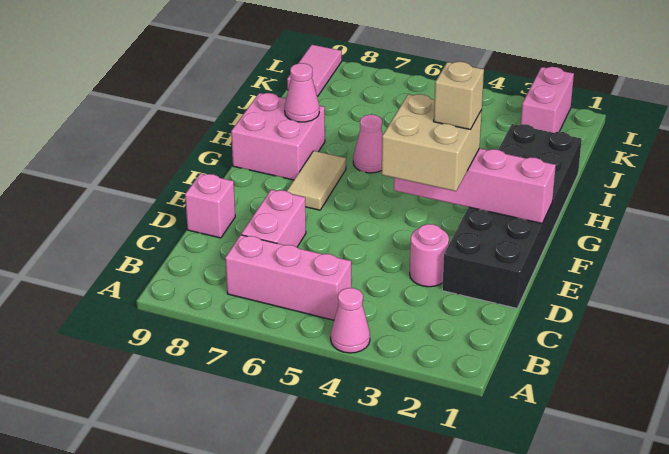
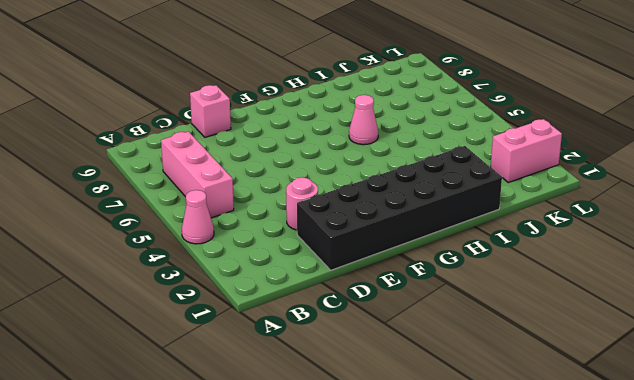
none -> pink brick C7:D7 level 1
none -> tan tile F7:G7 level 1
none -> pink brick G8:H9 level 1

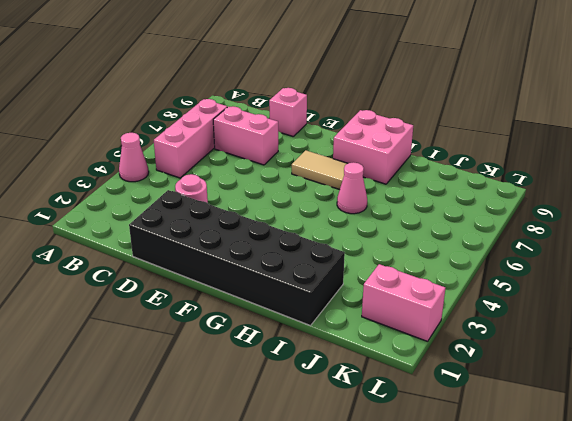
none -> pink tile K9:L9 level 1
none -> pink brick F1:F4 level 2
none -> pink cone H8 level 2

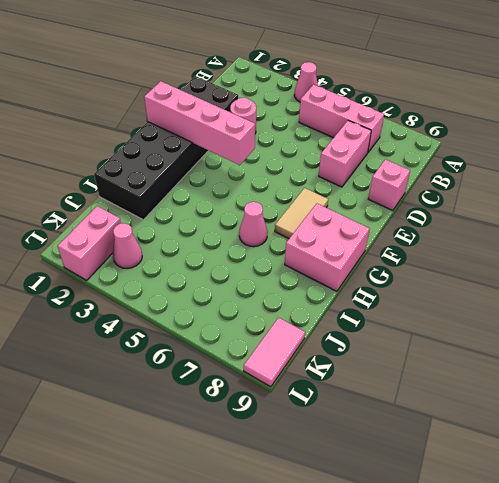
pink cone K3 level 1 -> pink cone H8 level 2
none -> tan brick E3:F4 level 3
none -> tan brick F3 level 4

